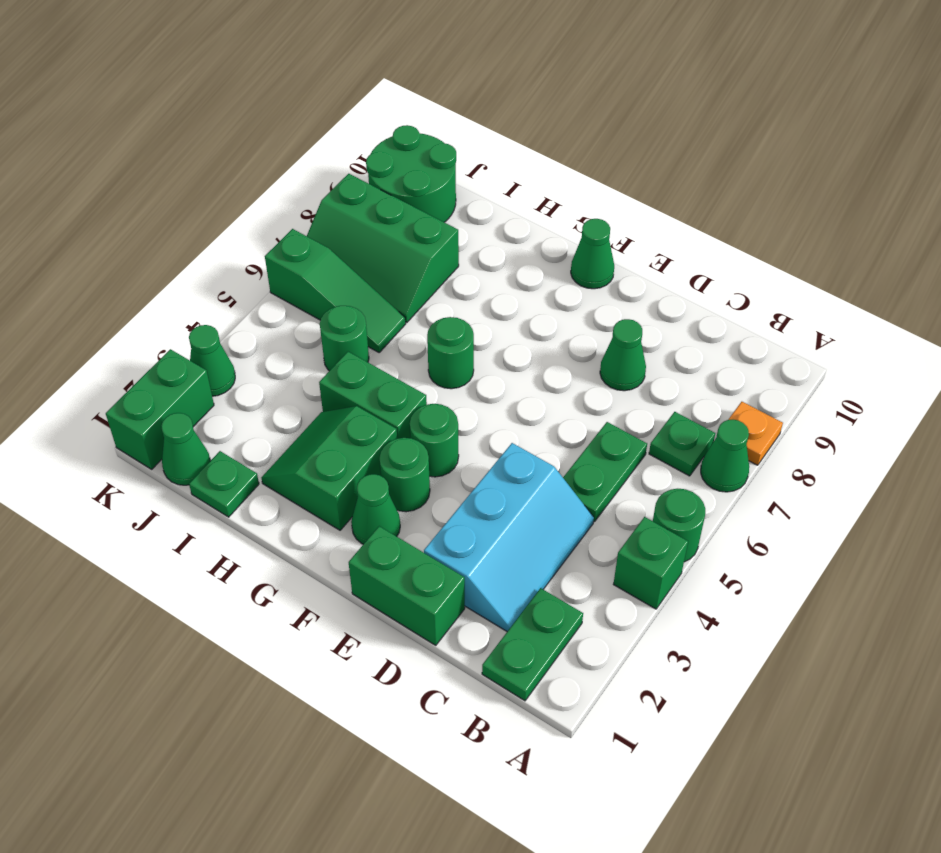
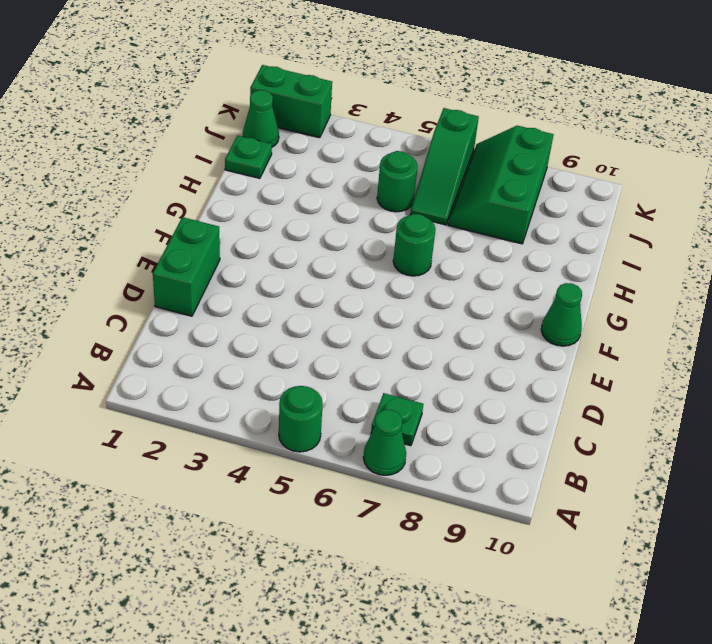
none -> green brick A4 level 1
none -> orange plate A8 level 1
none -> green plate B1:B2 level 1

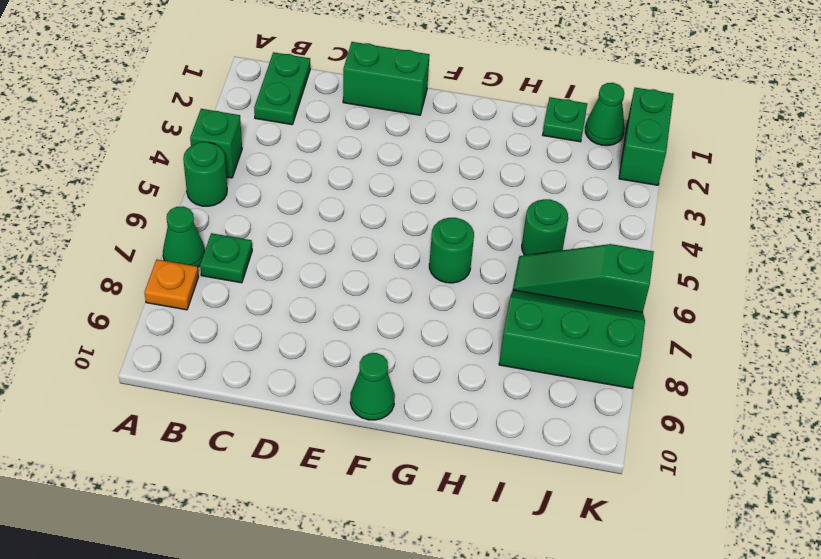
none -> cyan slope C2:D4 level 1 top D
none -> green plate C5:C6 level 1
none -> green cone D8 level 1

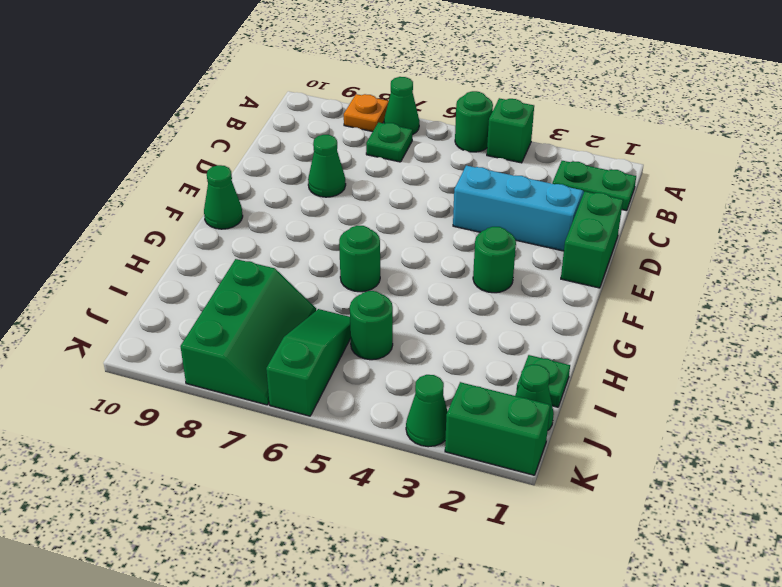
none -> green plate C5:C6 level 1
none -> green cone F2 level 1
none -> green round brick F4 level 1

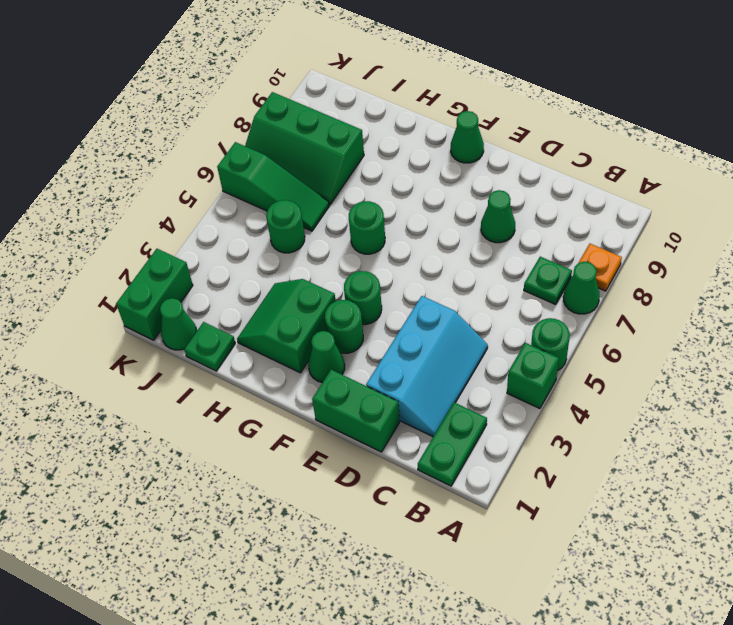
none -> green plate C5:C6 level 1
none -> green brick G4:H4 level 1
none -> green round brick J9:K10 level 1

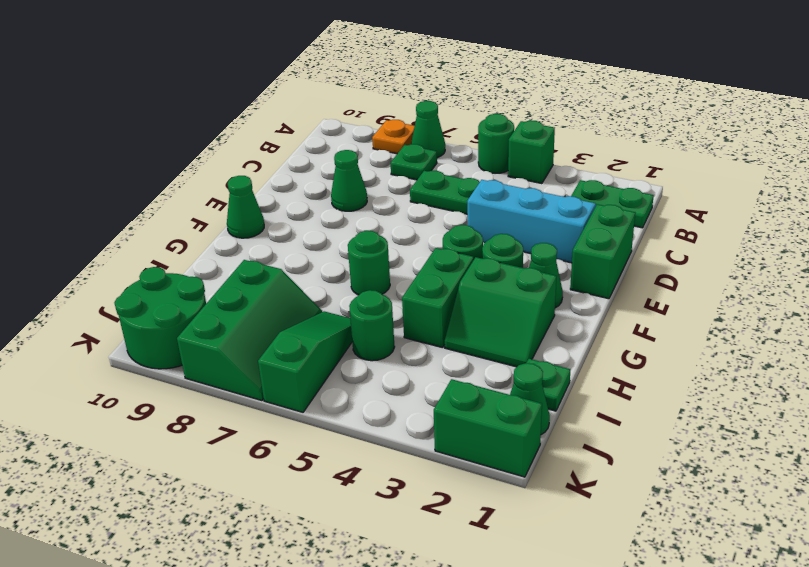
none -> green cone K3 level 1

